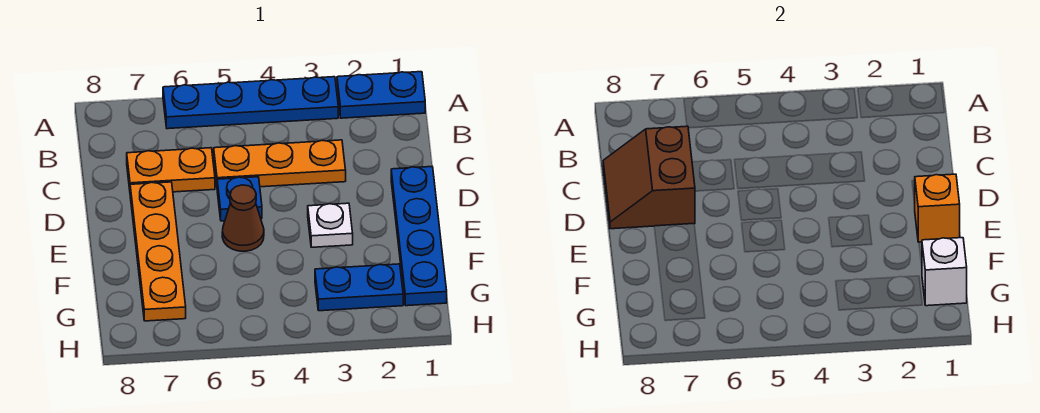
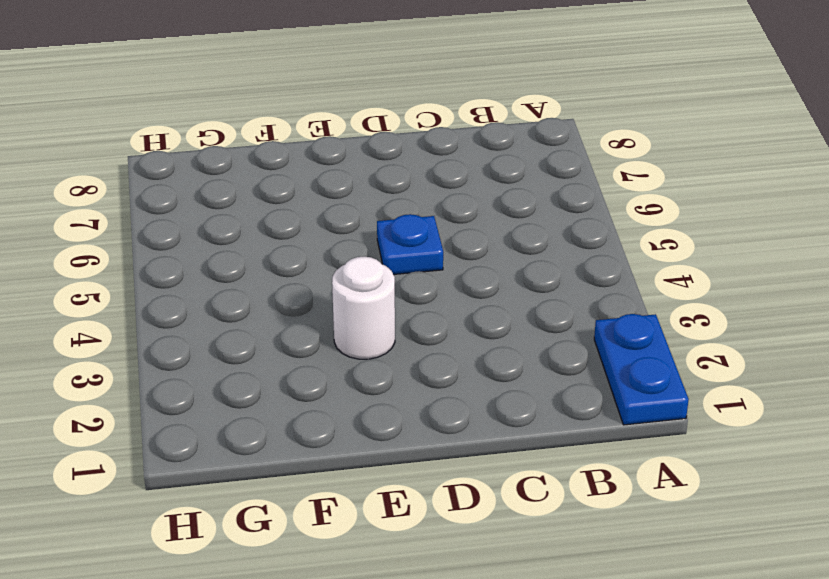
white round brick E3 level 1 -> white plate E3 level 1
none -> blue plate A3:A6 level 1
none -> orange plate C3:C5 level 1
none -> orange plate C6:C7 level 1

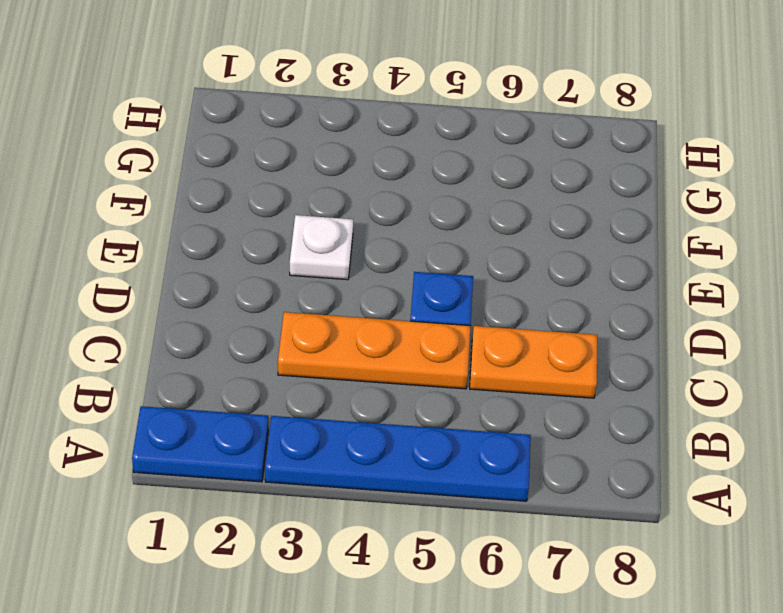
none -> blue plate D1:G1 level 1
none -> orange plate D7:G7 level 1
none -> brown cone E5 level 1

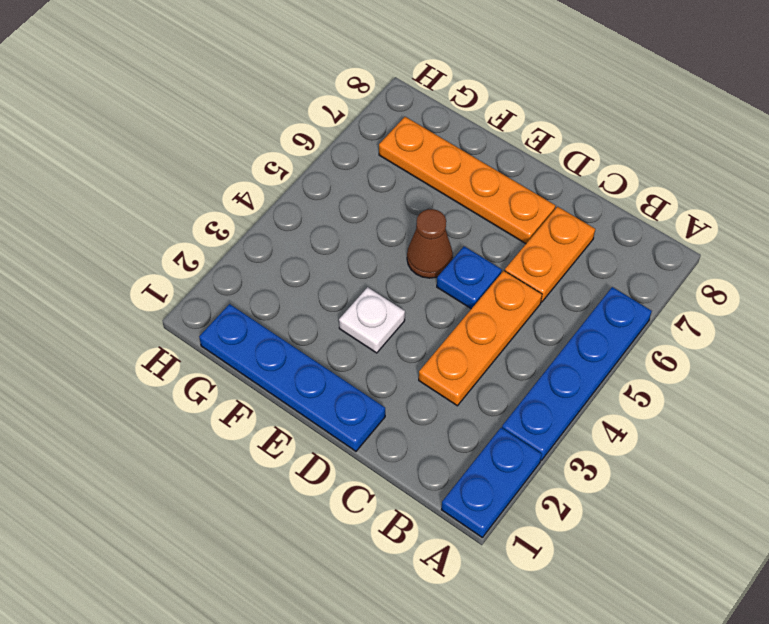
none -> blue plate G2:G3 level 1
none -> brown slope C7:D8 level 2 top 7
none -> orange brick E1 level 2

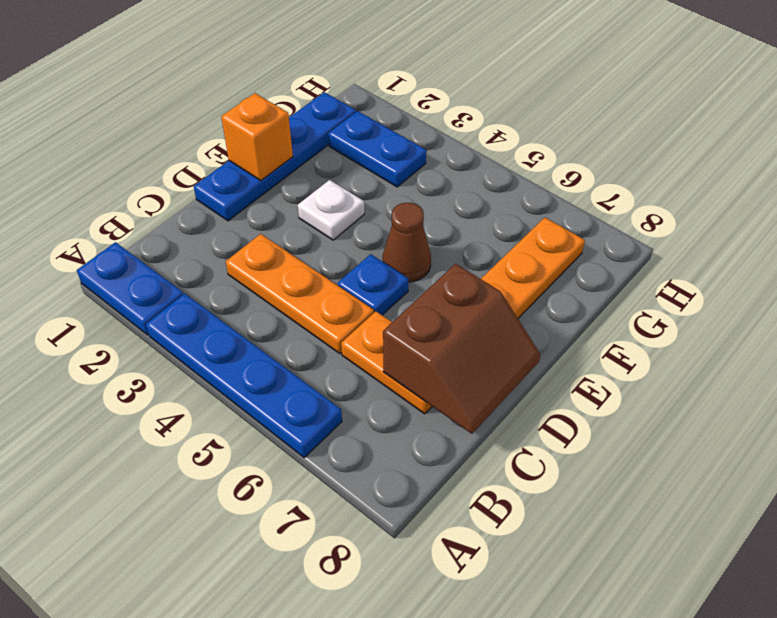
none -> white brick G1 level 2

